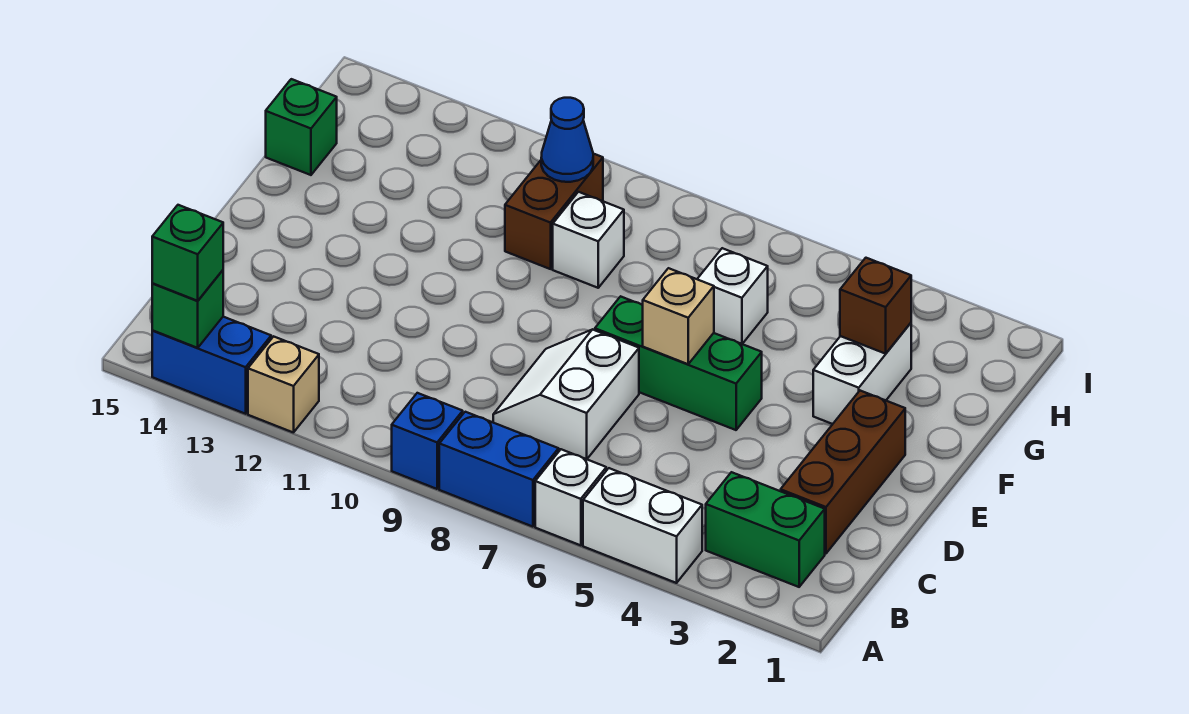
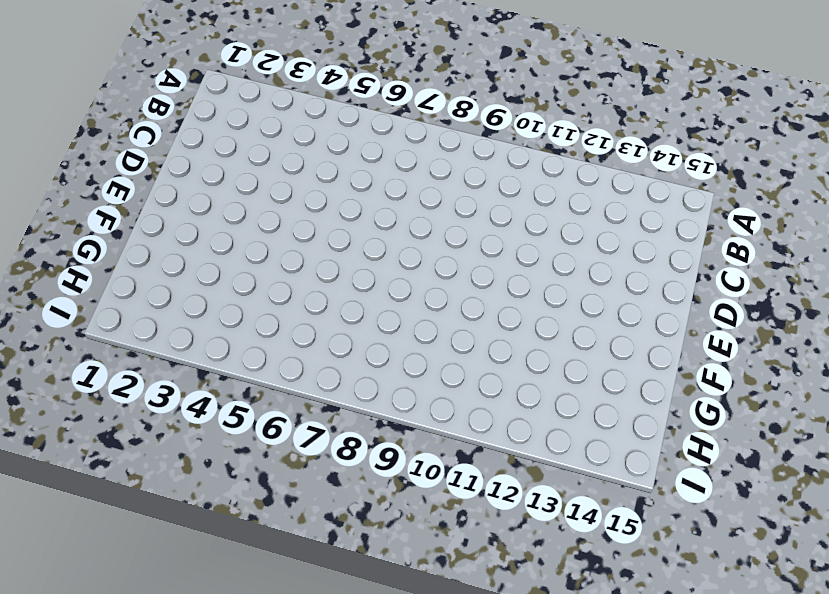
none -> white brick A4:A5 level 1
none -> white brick A6 level 1
none -> blue brick A7:A8 level 1

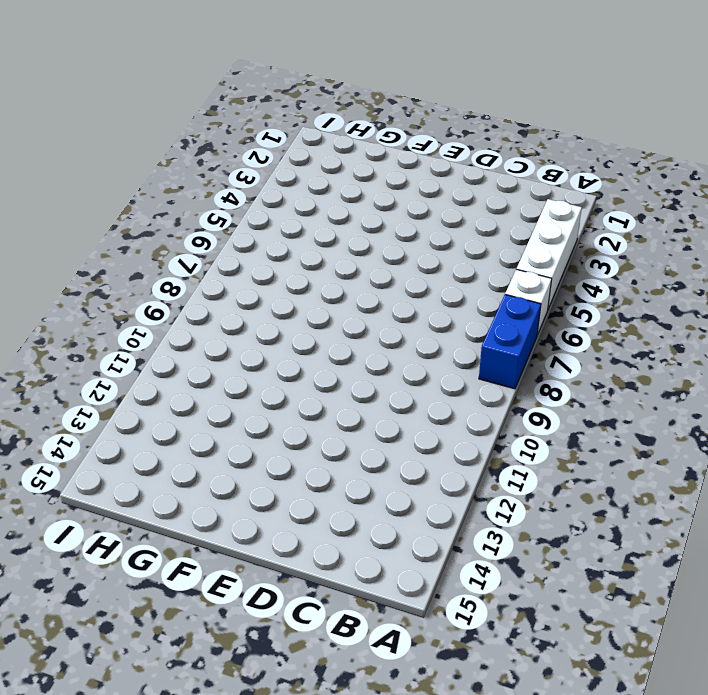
white brick A3:A5 level 1 -> white brick A4:A5 level 1
none -> blue brick A9 level 1
none -> tan brick A12 level 1
none -> blue brick A13:A14 level 1

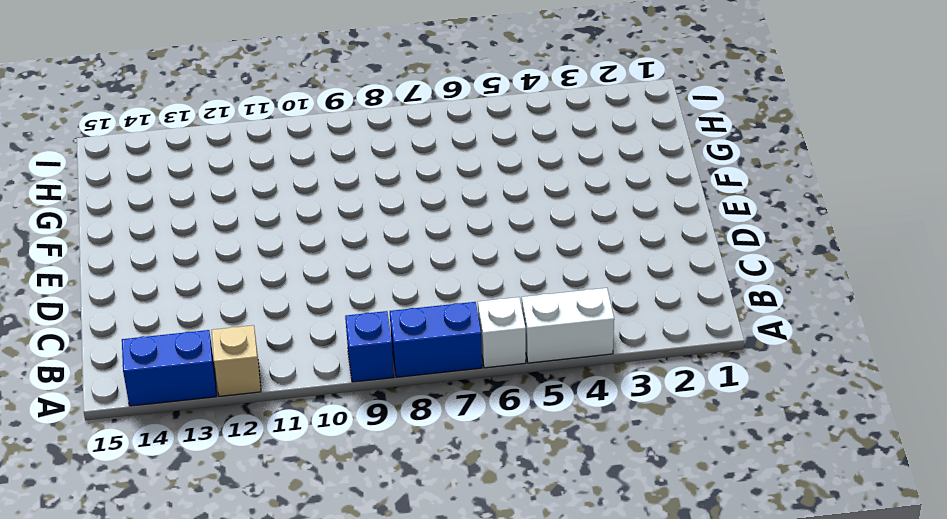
none -> green brick B2:B3 level 1
none -> brown brick C2:E2 level 1
none -> white slope C7:D8 level 1 top 7

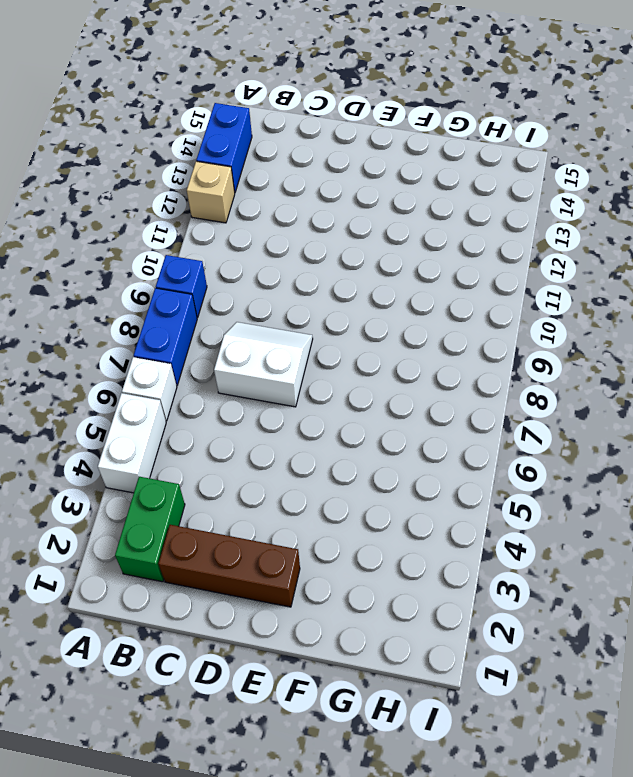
none -> green brick E5:E7 level 1
none -> white brick F3:G3 level 1
none -> white brick G6 level 1

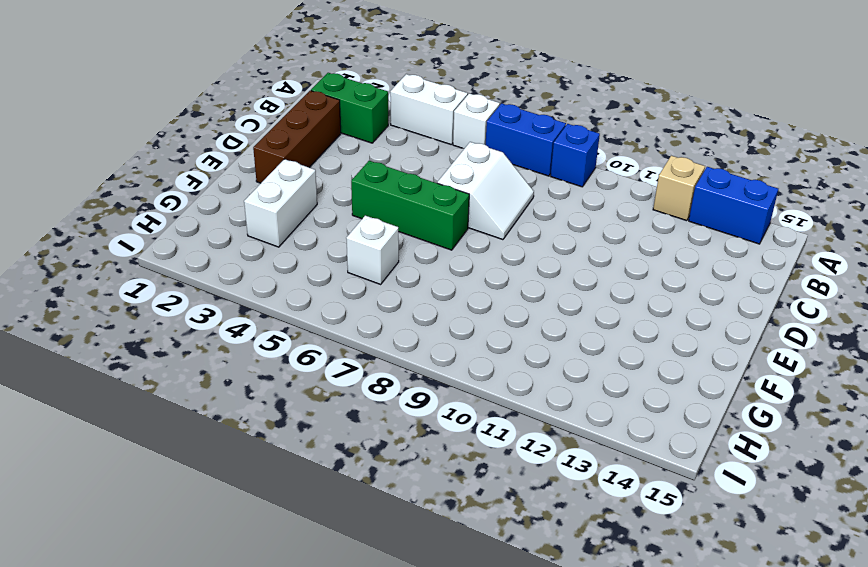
none -> white brick G9 level 1
none -> brown brick G10:H10 level 1
none -> green brick G15 level 1

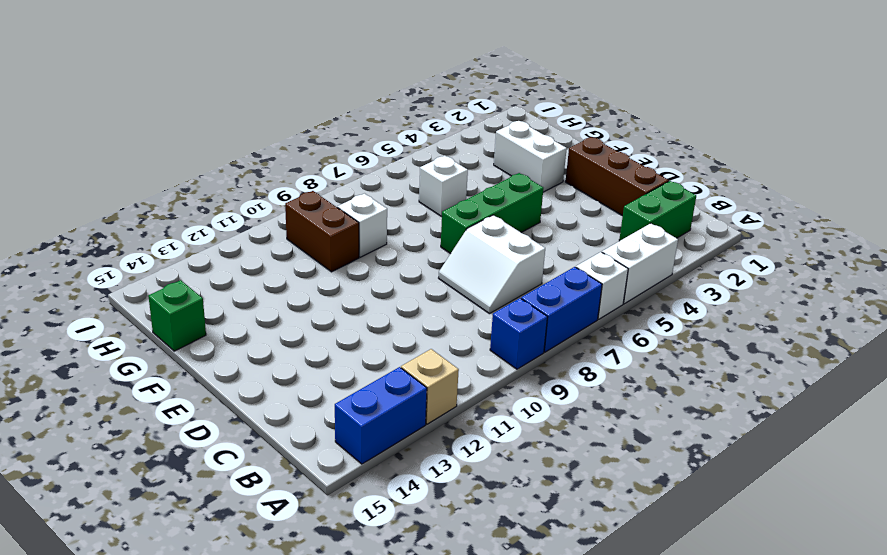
none -> green brick A14 level 2
none -> tan brick E6 level 2
none -> brown brick G3 level 2

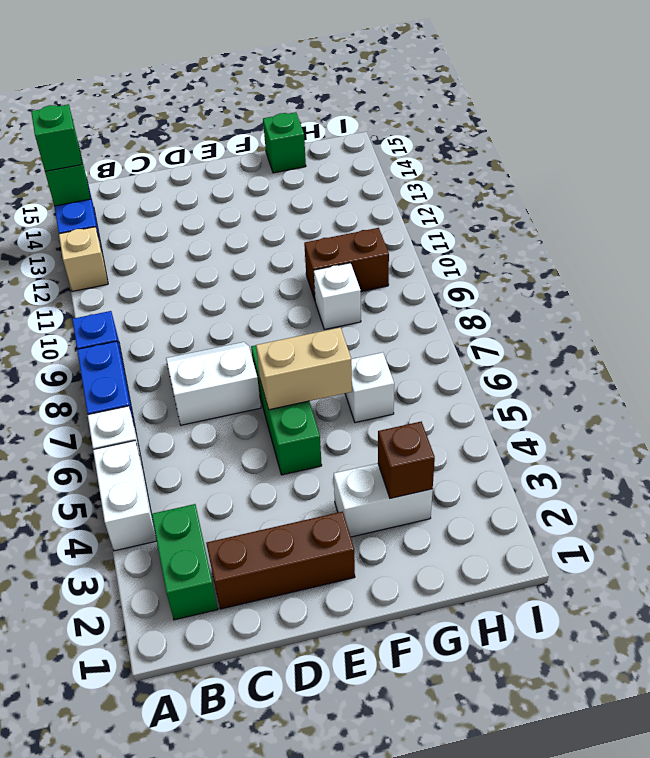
tan brick E6:F6 level 2 -> tan brick E6 level 2
none -> blue cone H10 level 2

